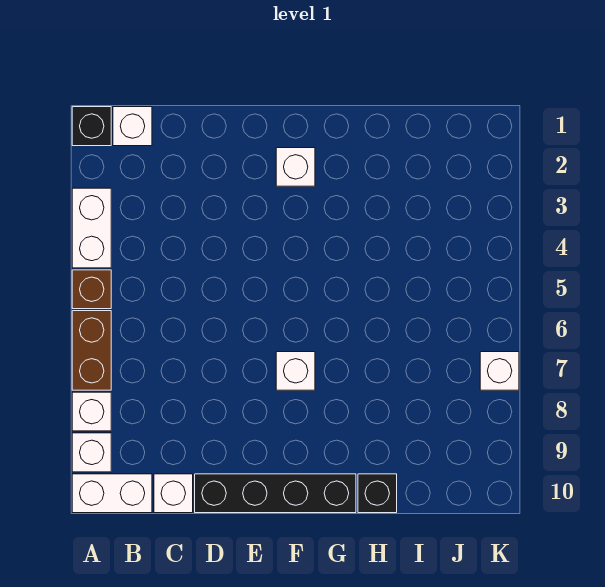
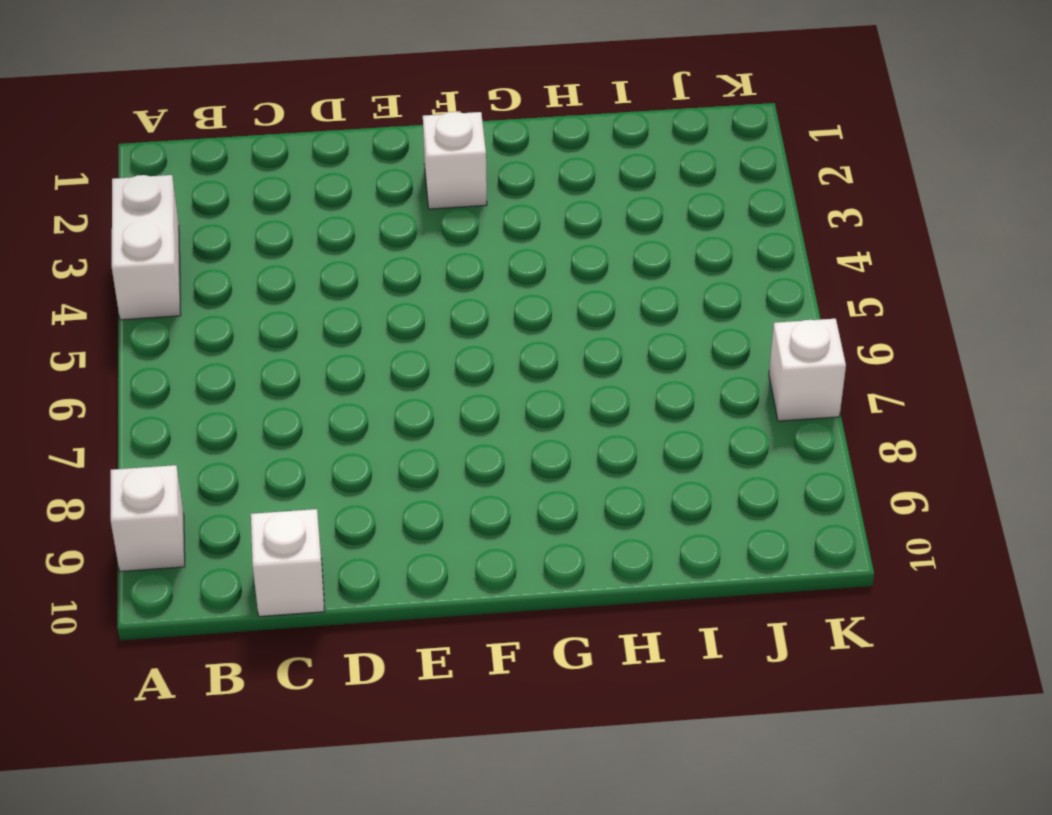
none -> black brick A1 level 1
none -> brown brick A5 level 1
none -> brown brick A6:A7 level 1

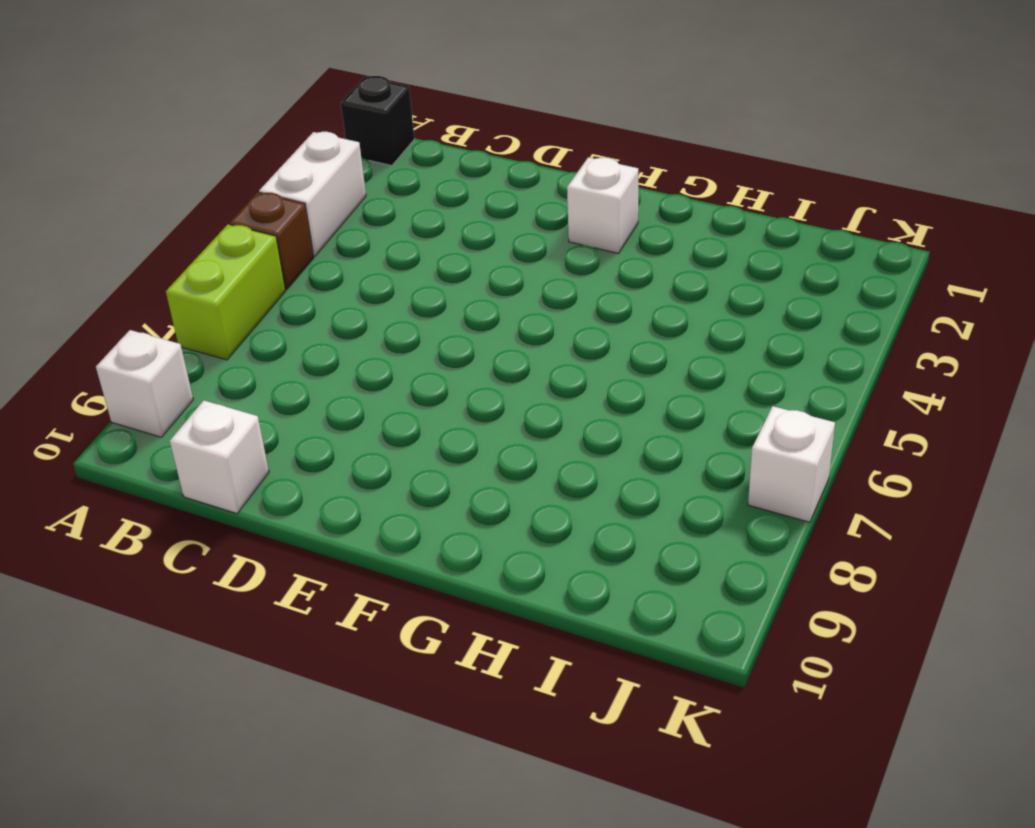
lime brick A6:A7 level 1 -> brown brick A6:A7 level 1
none -> white brick A8 level 1
none -> white brick A10:B10 level 1
none -> white brick B1 level 1

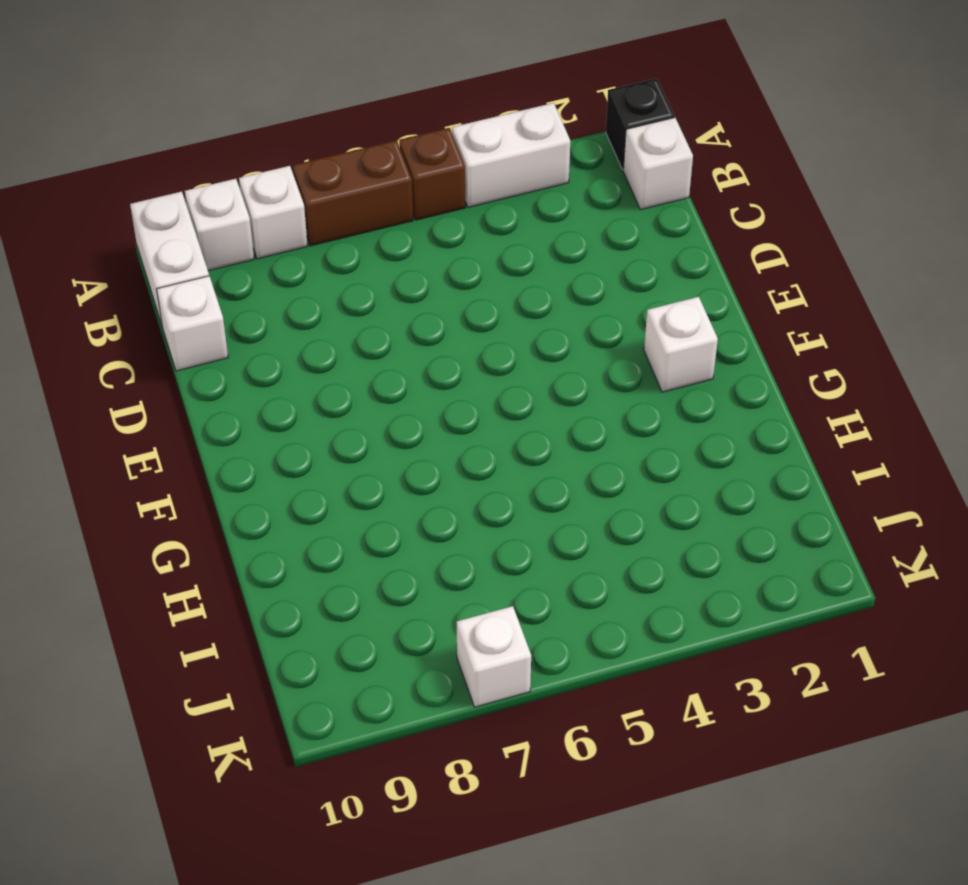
none -> black brick D10:G10 level 1
none -> white brick F7 level 1
none -> black brick H10 level 1

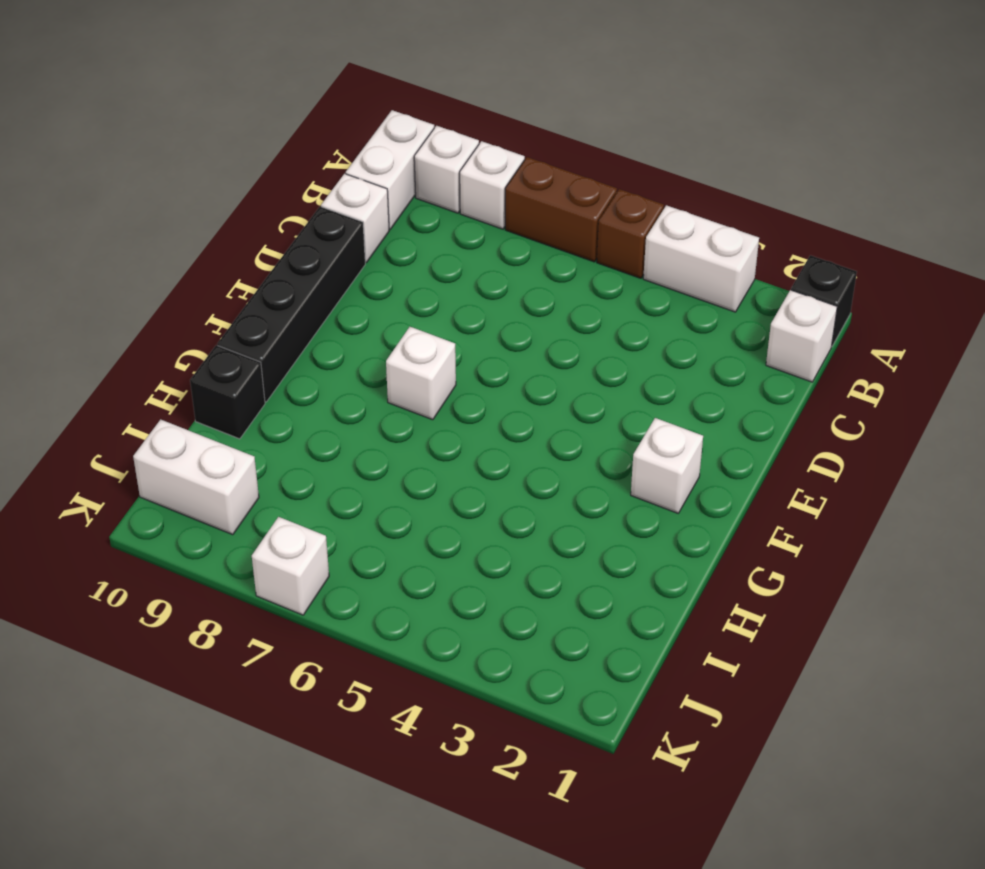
white brick J9:J10 level 1 -> none

